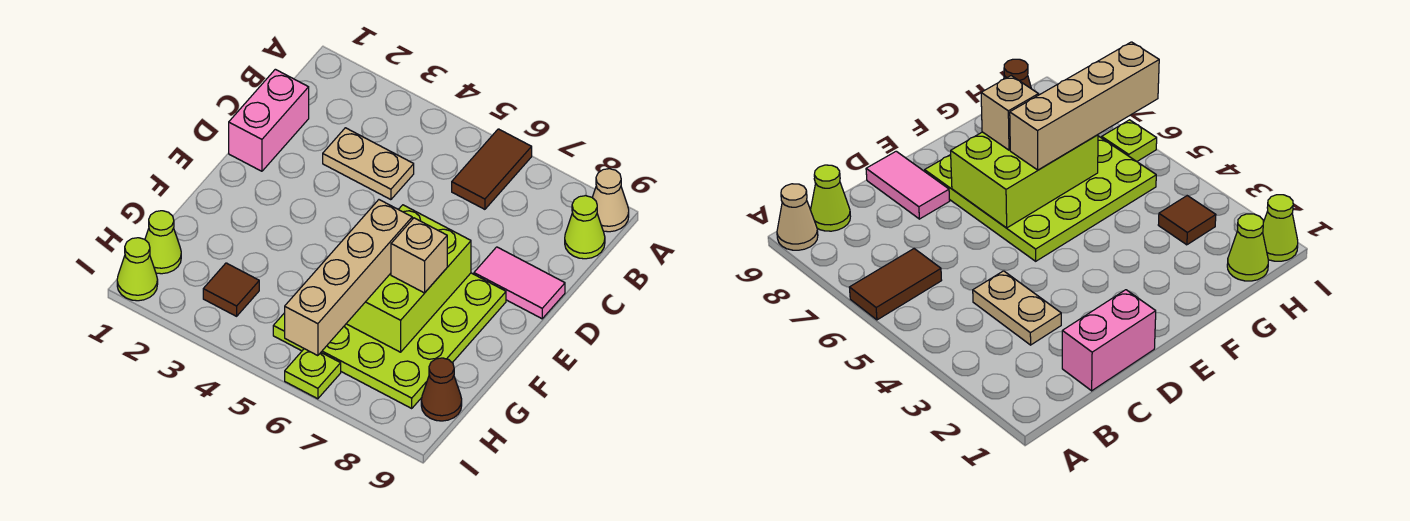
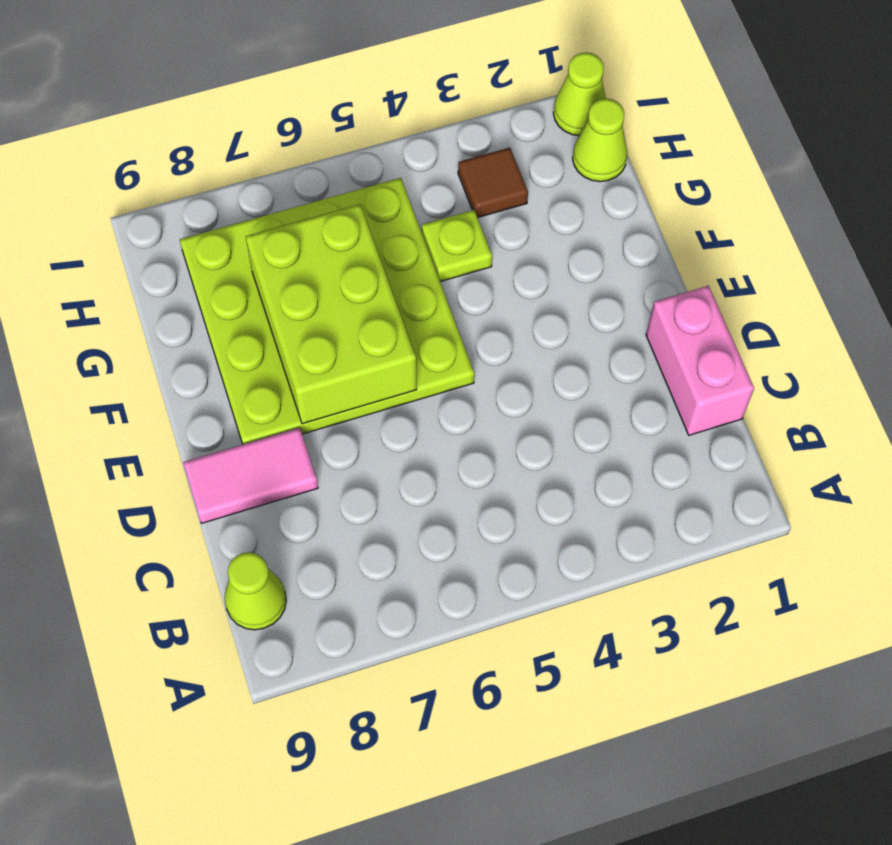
lime plate G4 level 1 -> lime plate I6 level 1
none -> brown tile A6:B6 level 1
none -> tan cone A9 level 1
none -> tan plate C3:C4 level 1

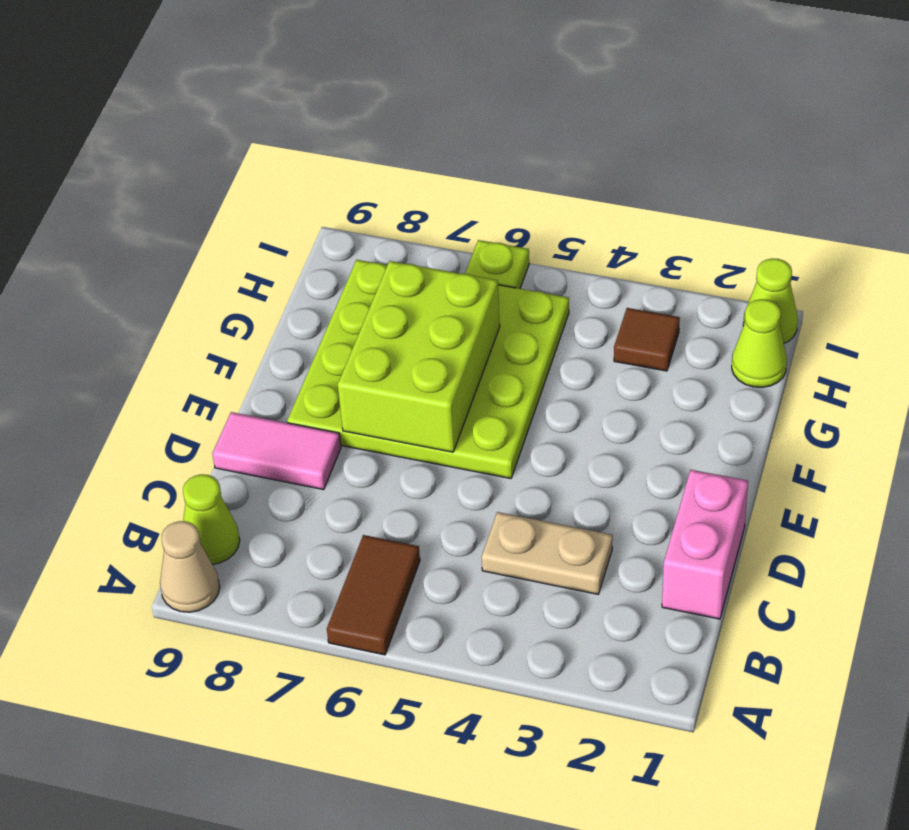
none -> brown cone H9 level 1
none -> tan brick F6:I6 level 3
none -> tan brick F7 level 3

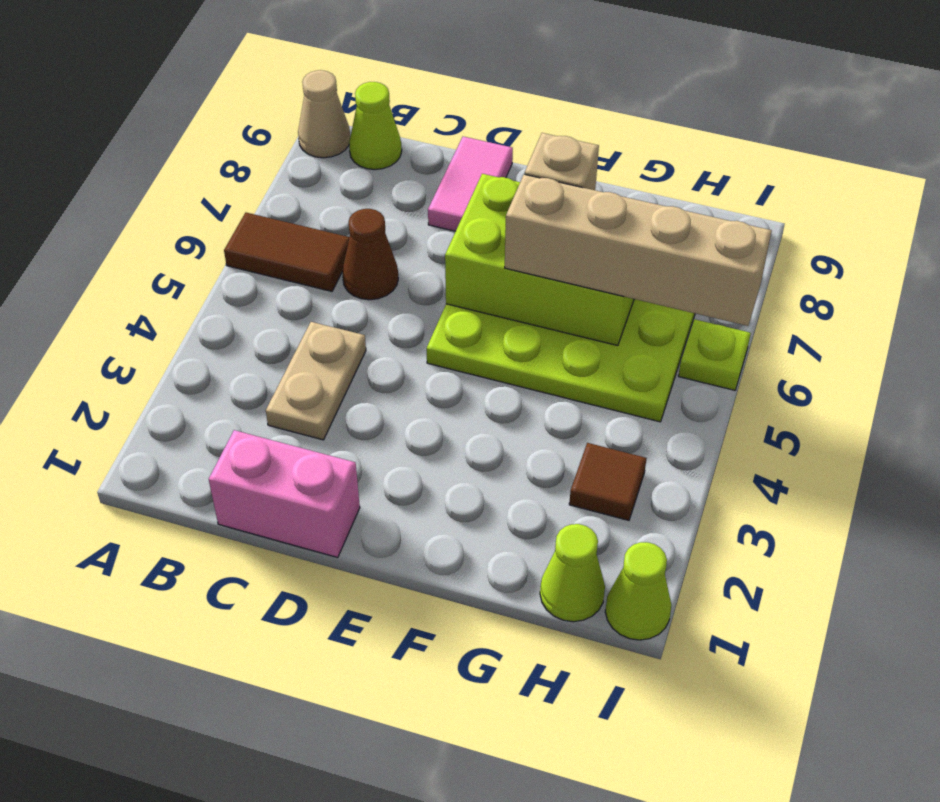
brown cone C6 level 1 -> brown cone H9 level 1

